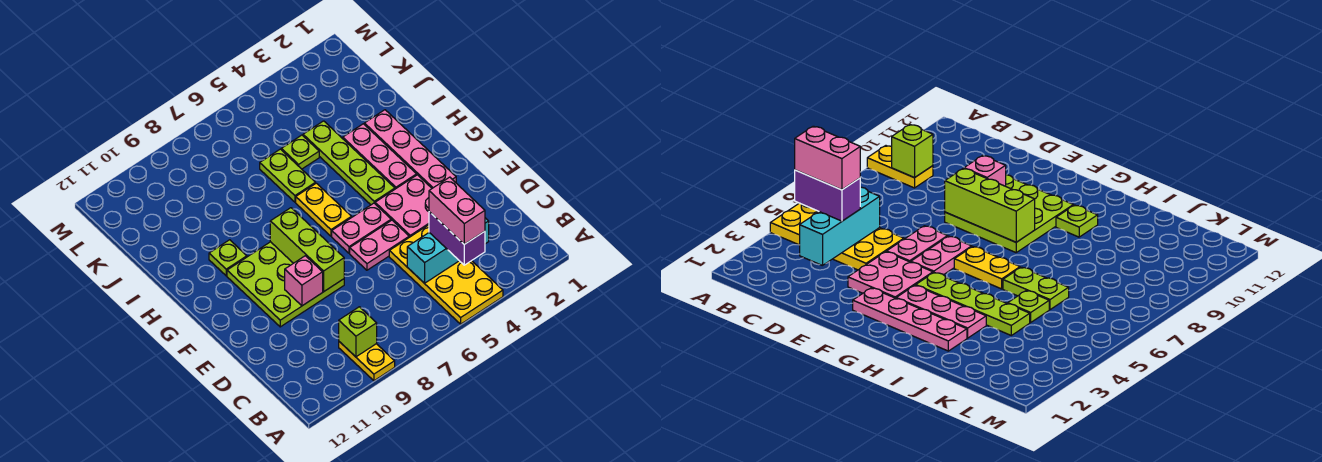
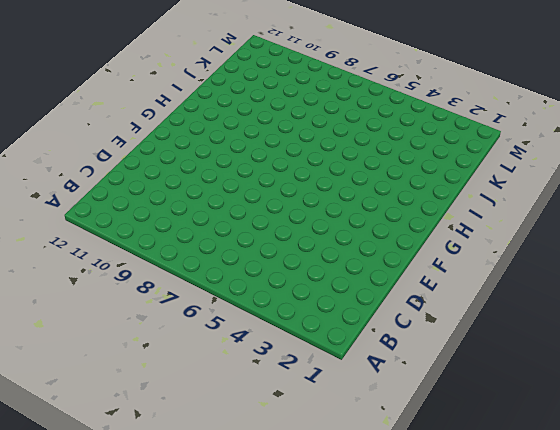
none -> yellow plate A4:D5 level 1
none -> yellow plate A9:B9 level 1
none -> pink plate E3:F4 level 1

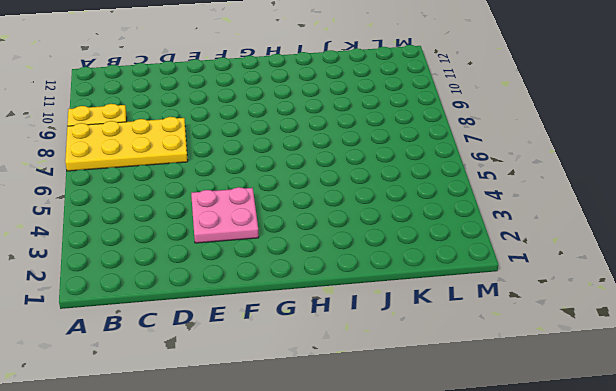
yellow plate A7:D8 level 1 -> yellow plate A4:D5 level 1
none -> pink plate E5:E6 level 1
none -> lime plate E8:G10 level 1
none -> pink plate F2:I2 level 1

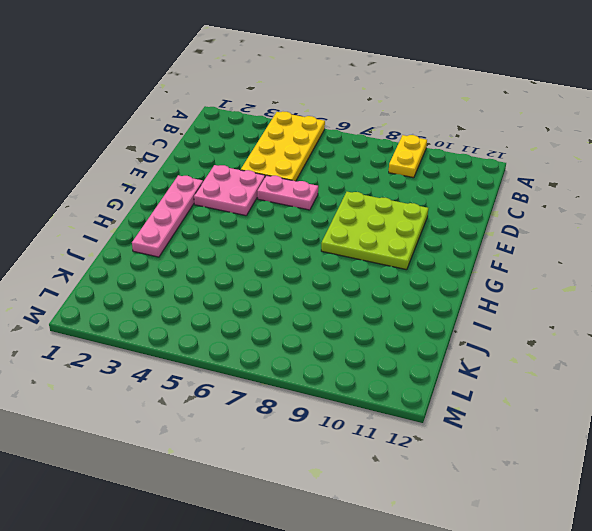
none -> pink plate F5:F6 level 1
none -> pink plate G3:I3 level 1
none -> lime plate G4:J4 level 1

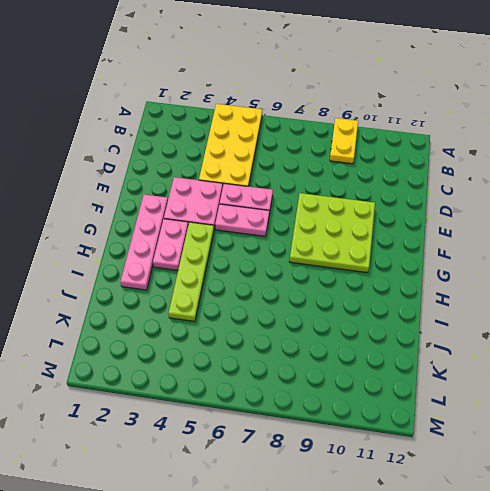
pink plate G3:H3 level 1 -> pink plate G3:I3 level 1
none -> yellow plate G6:H6 level 1
none -> lime plate H10 level 1
none -> lime plate I6:J6 level 1

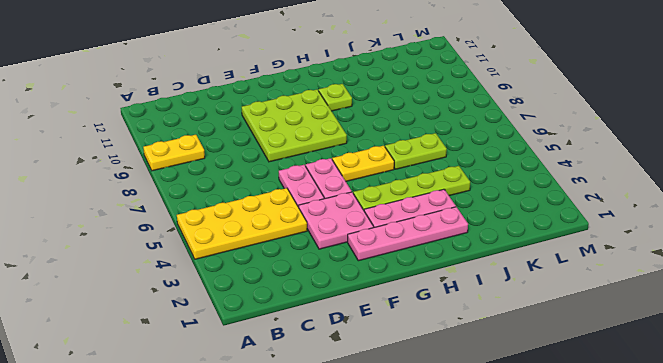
none -> lime plate J5 level 1
none -> lime brick B9 level 2
none -> cyan brick C3:C5 level 2

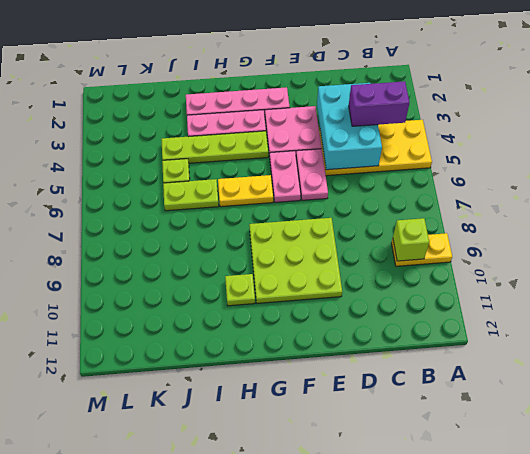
cyan brick C3:D5 level 2 -> cyan brick C3:C5 level 2
none -> lime brick E8:G8 level 2
none -> pink brick E9 level 2
none -> pink brick B4:C4 level 4

